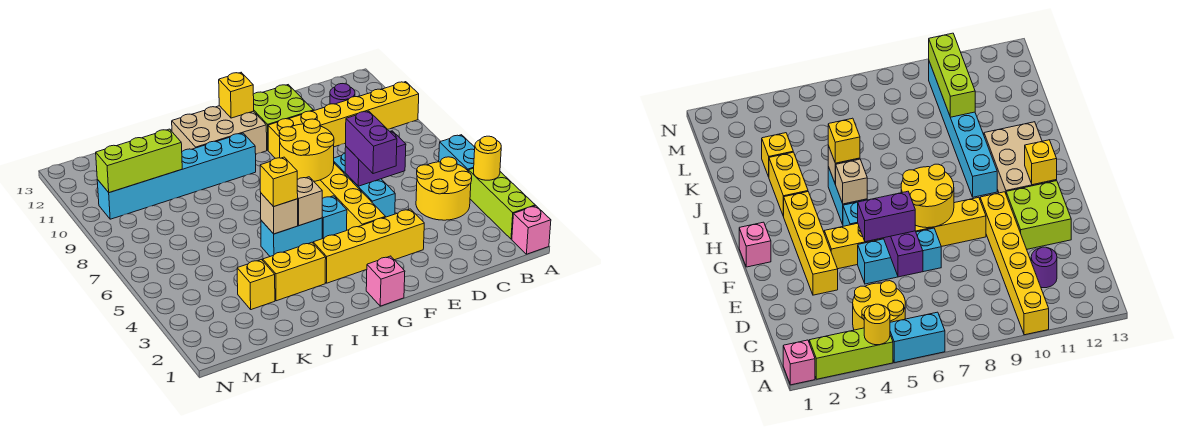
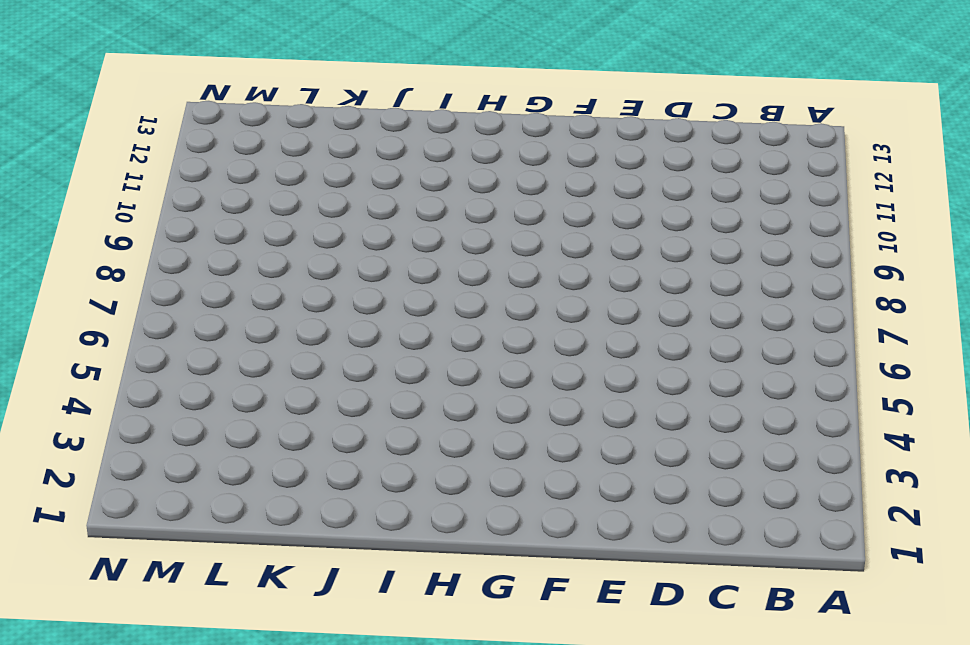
none -> pink brick A1 level 1
none -> lime brick A2:A4 level 1
none -> cyan brick A5:A6 level 1

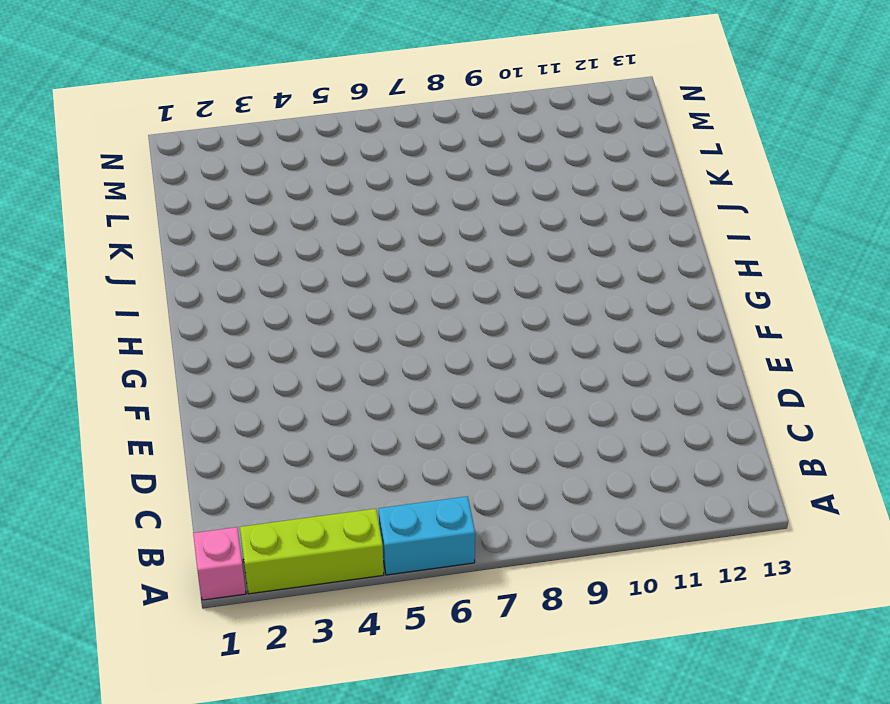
none -> yellow brick A10:F10 level 1
none -> yellow round brick B4:C5 level 1
none -> purple round brick C11 level 1

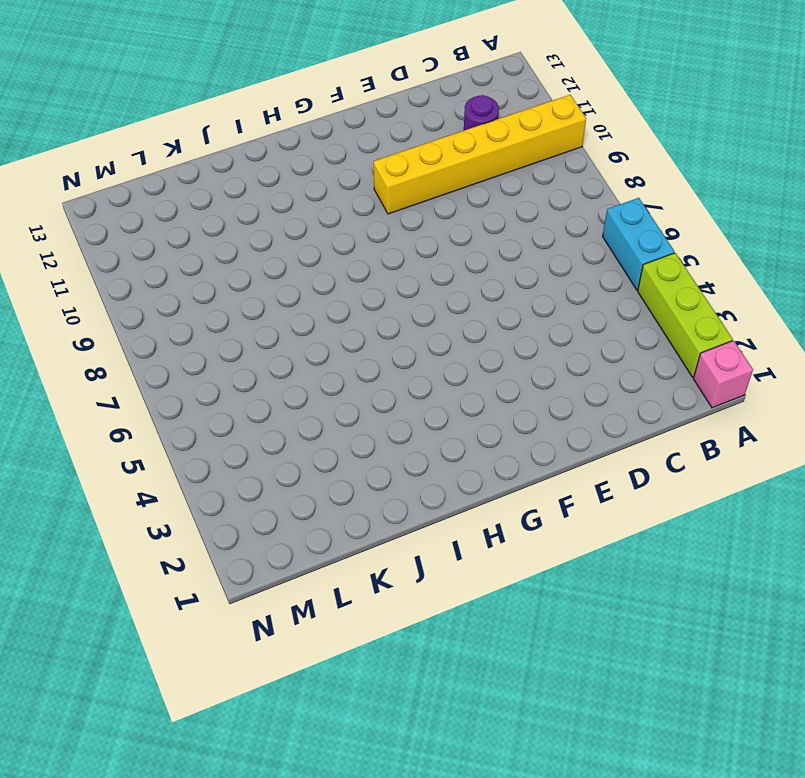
none -> yellow round brick B4:C5 level 1
none -> yellow brick E3:H3 level 1
none -> cyan brick E5:E7 level 1

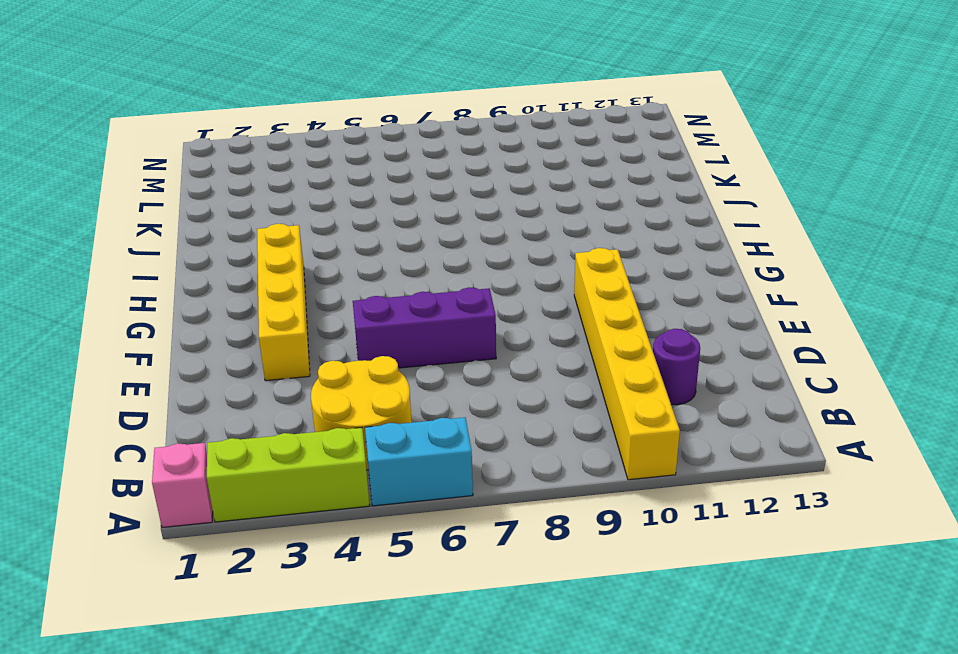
purple brick E5:E7 level 1 -> cyan brick E5:E7 level 1
none -> lime brick E11:F12 level 1
none -> yellow brick F4:F9 level 1
none -> pink brick G1 level 1

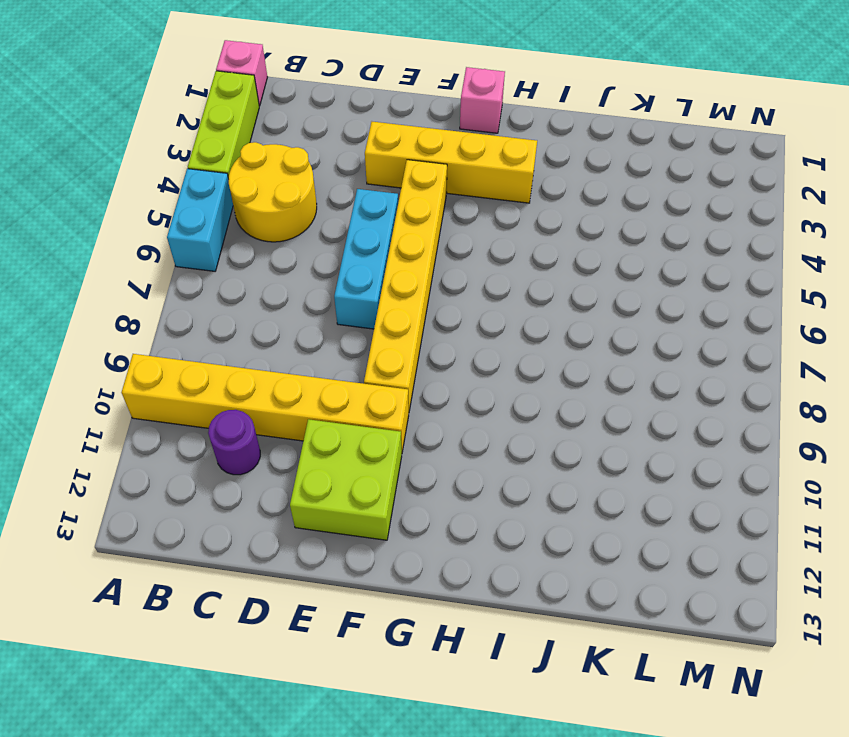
none -> cyan brick G5 level 1
none -> tan brick G11:I12 level 1
none -> cyan brick H5:I5 level 1

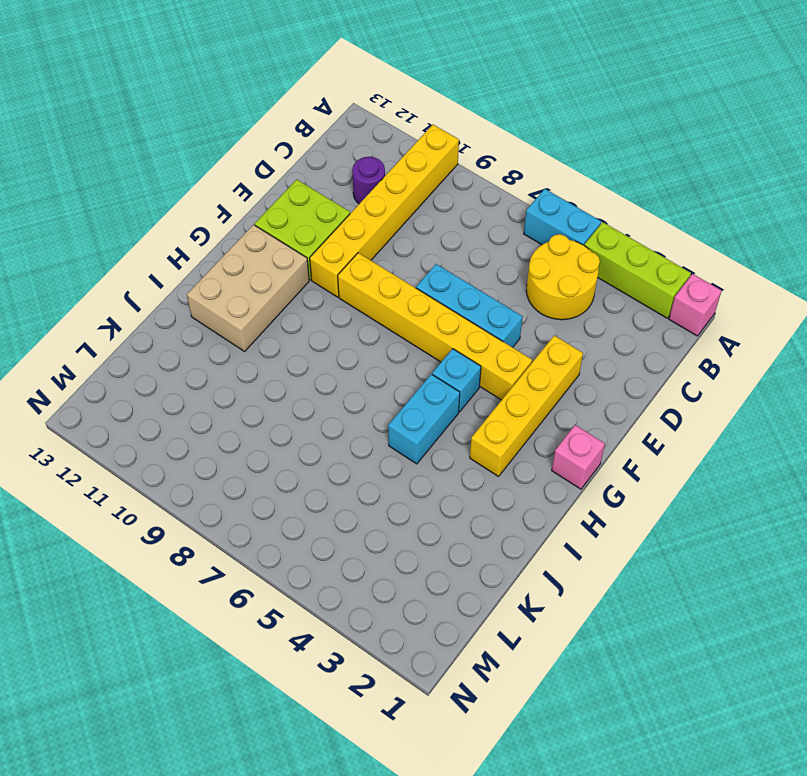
none -> cyan brick H10:M10 level 1
none -> yellow brick I3:J3 level 1
none -> yellow brick K3 level 1

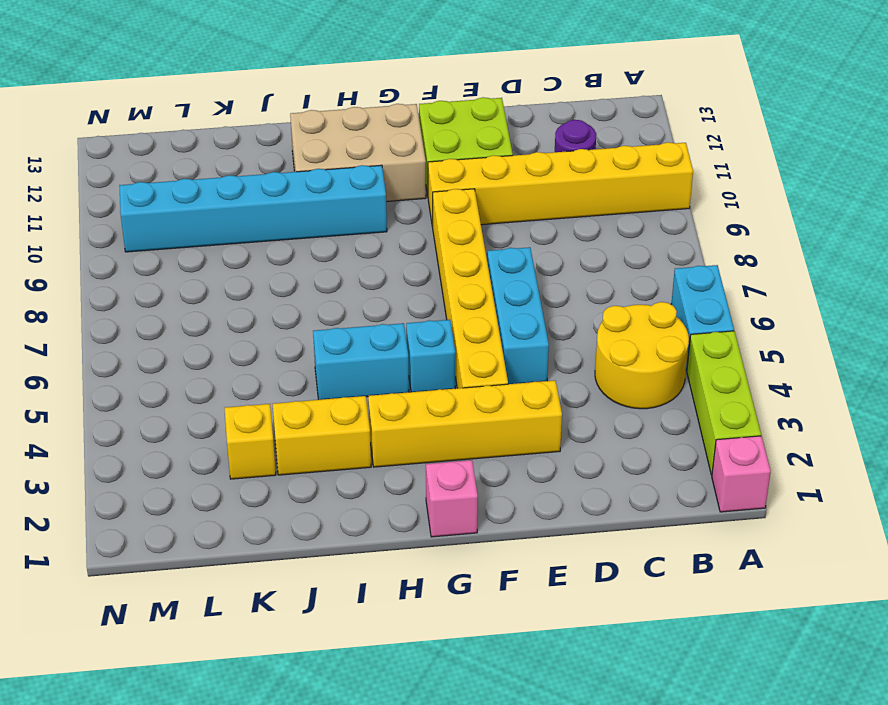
none -> yellow round brick A4 level 2
none -> purple brick D6:E6 level 2
none -> yellow round brick F7:G8 level 2

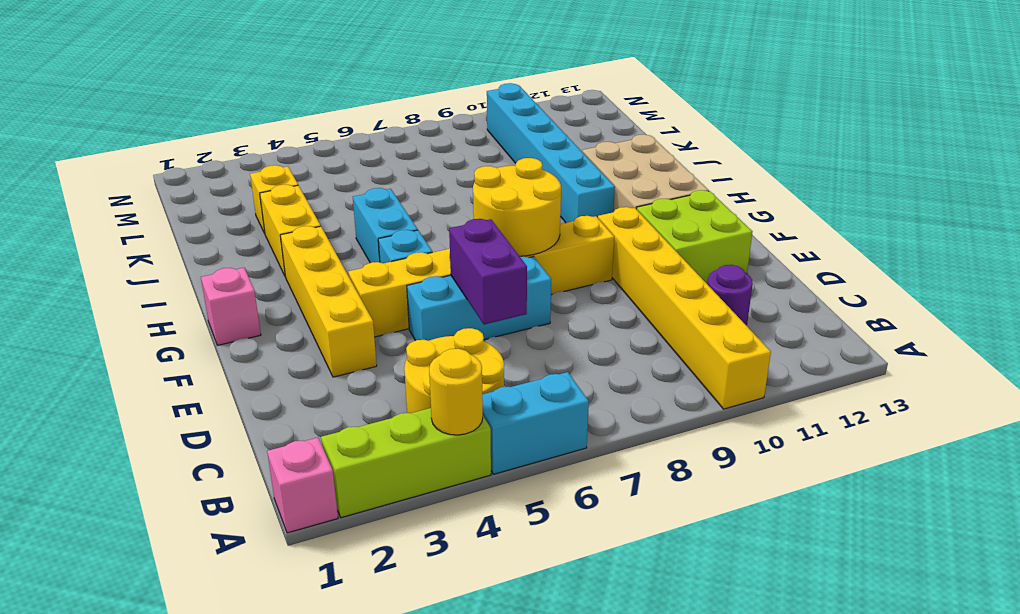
none -> yellow brick G12 level 2
none -> tan brick H5 level 2
none -> tan brick I5 level 2

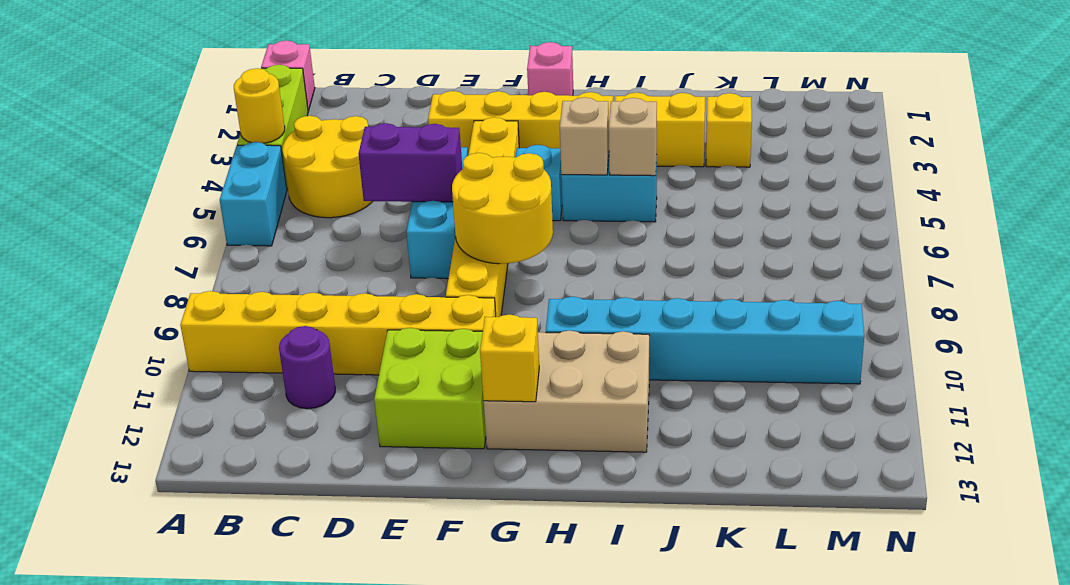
none -> lime brick K10:M10 level 2
none -> purple brick E5:E6 level 3
none -> yellow brick I5 level 3

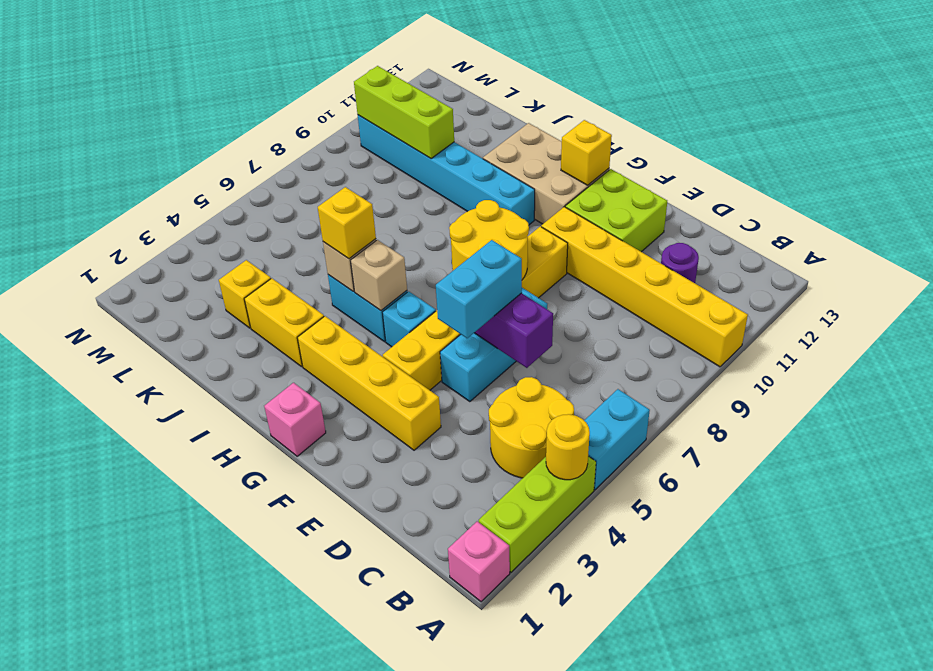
cyan brick E5:E6 level 3 -> purple brick E5:E6 level 3

